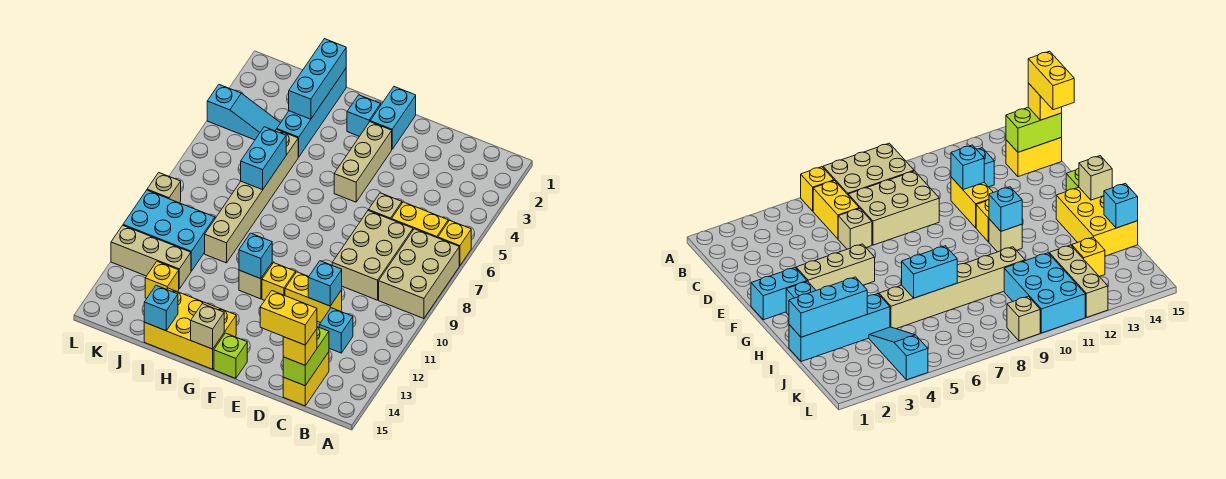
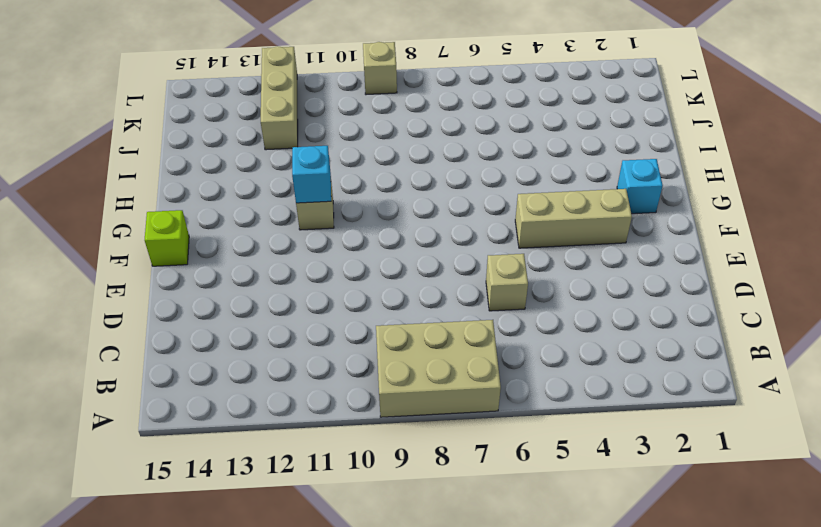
none -> yellow brick A6 level 1
none -> yellow brick B6:C6 level 1
none -> tan brick C7:D9 level 1
none -> cyan brick C12 level 1

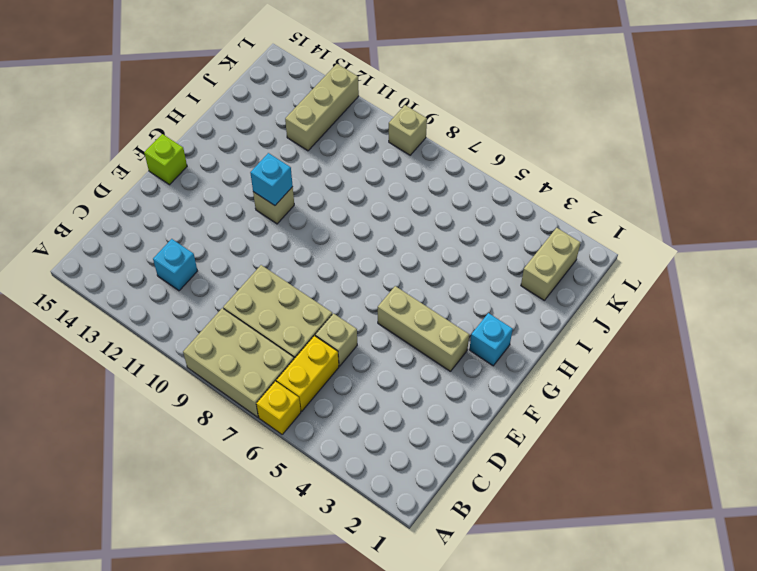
tan brick J2:K2 level 1 -> none
none -> yellow brick C14:C15 level 1
none -> yellow brick D11:E11 level 1
none -> cyan brick F1:F2 level 1
none -> yellow brick F11 level 1

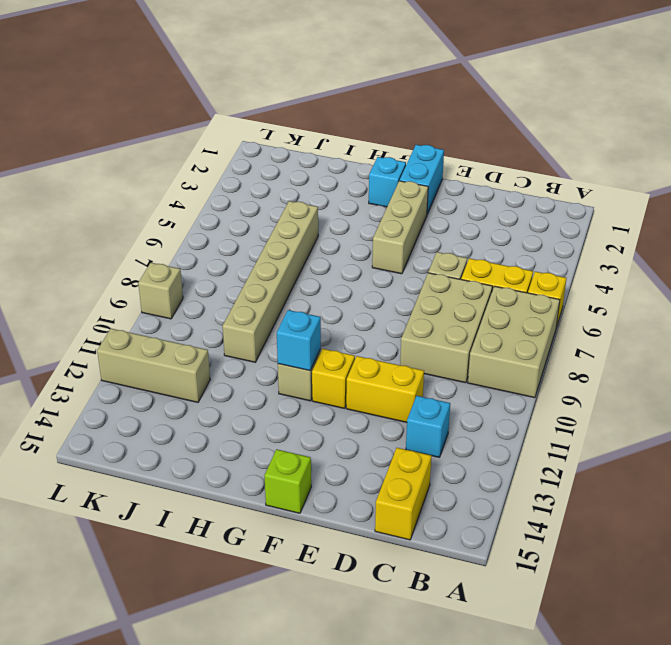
none -> yellow brick G14:I15 level 1
none -> cyan brick I1:I4 level 1
none -> cyan slope J4:L4 level 1 top L
none -> cyan brick J10:L11 level 1

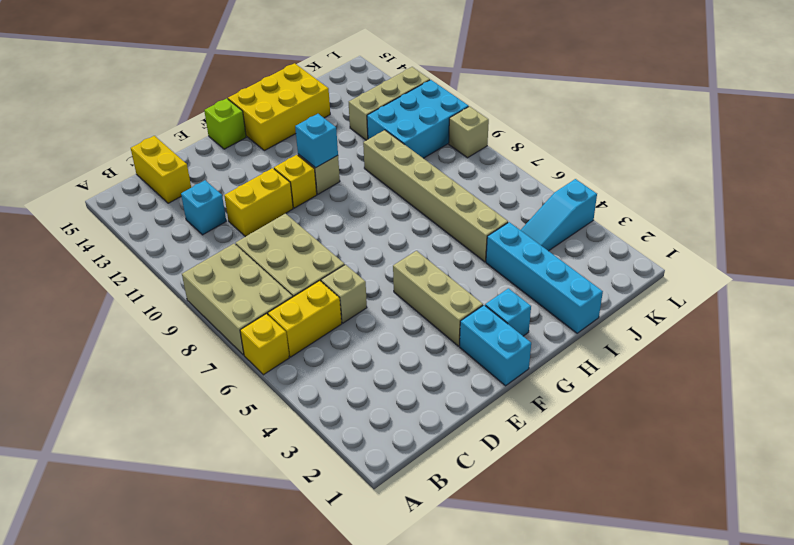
none -> yellow brick J13 level 1
none -> lime brick C14:C15 level 2
none -> cyan brick D11 level 2
none -> tan brick G15 level 2

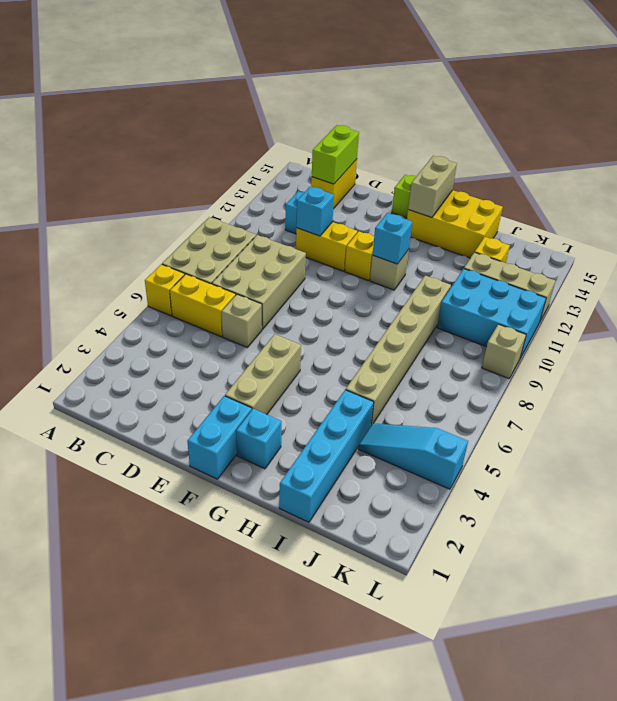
tan brick G14:G15 level 2 -> tan brick G15 level 2
none -> cyan brick I1:I3 level 2
none -> cyan brick I6:I7 level 2
none -> cyan brick I15 level 2
none -> yellow brick C15 level 3

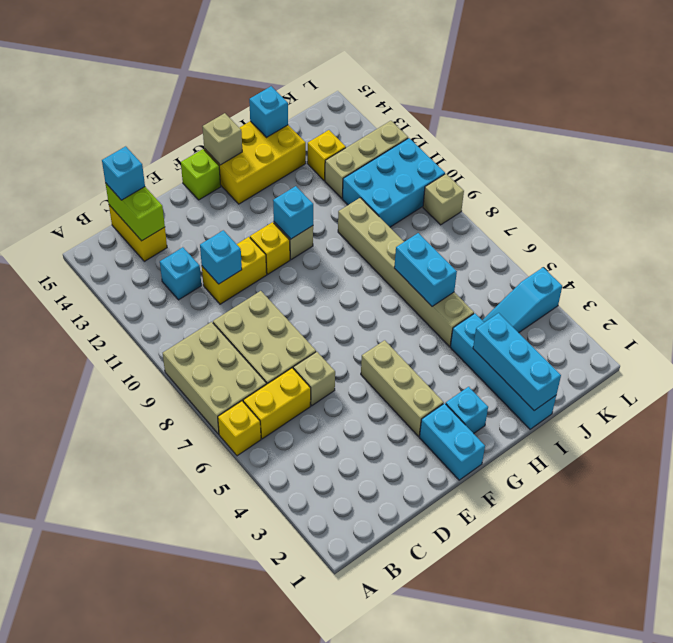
cyan brick C15 level 3 -> yellow brick C15 level 3
none -> yellow brick C15:D15 level 4

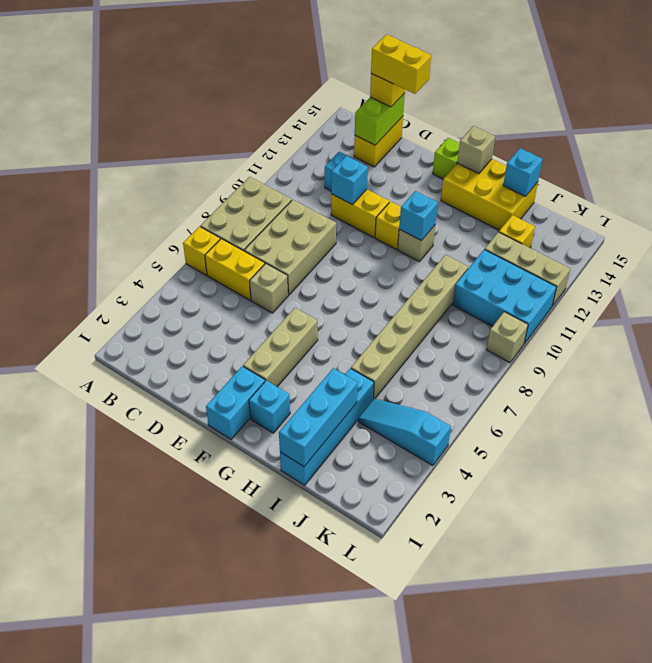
none -> cyan brick I6:I7 level 2

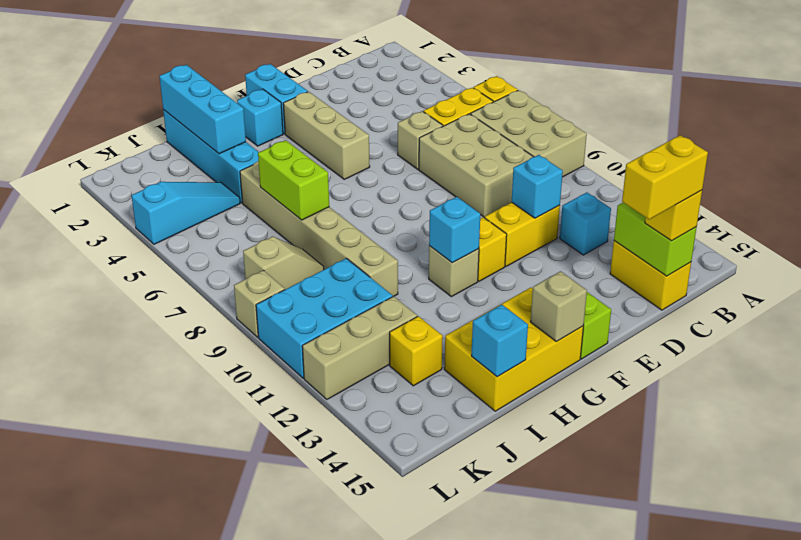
lime brick I6:I7 level 2 -> cyan brick I6:I7 level 2
tan slope J8:K8 level 1 top K -> none

